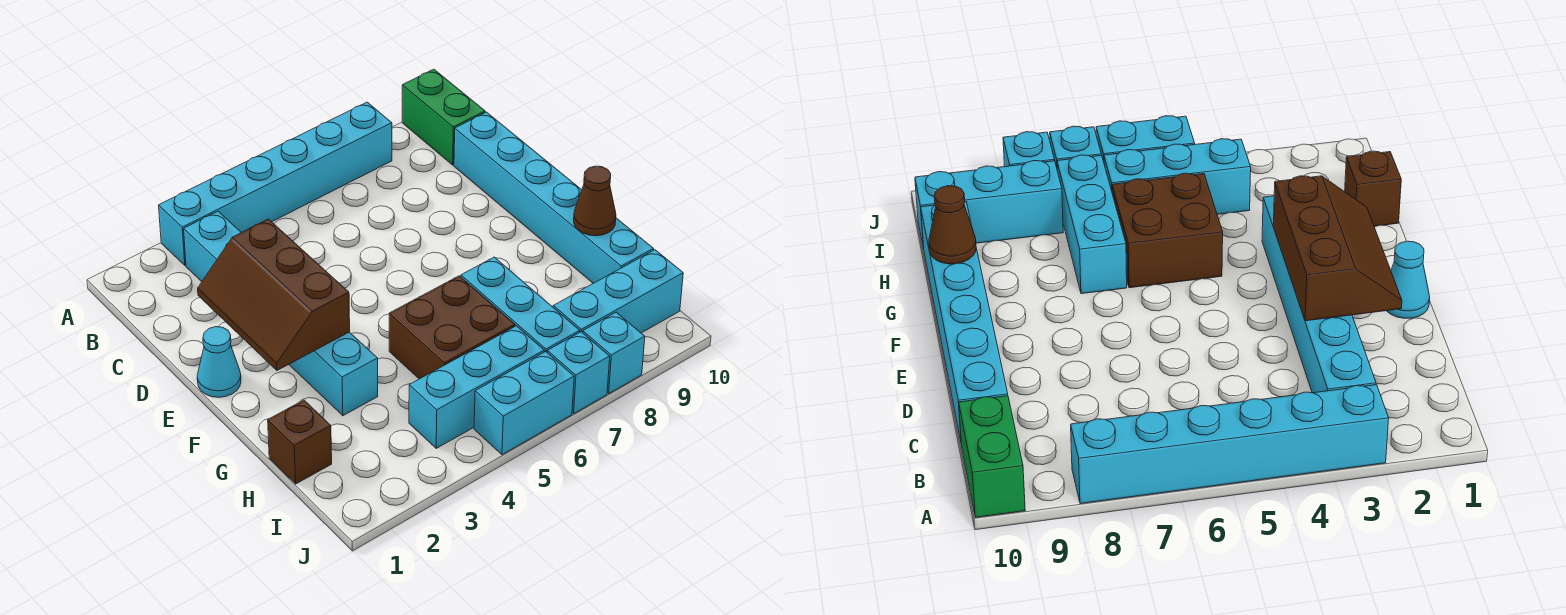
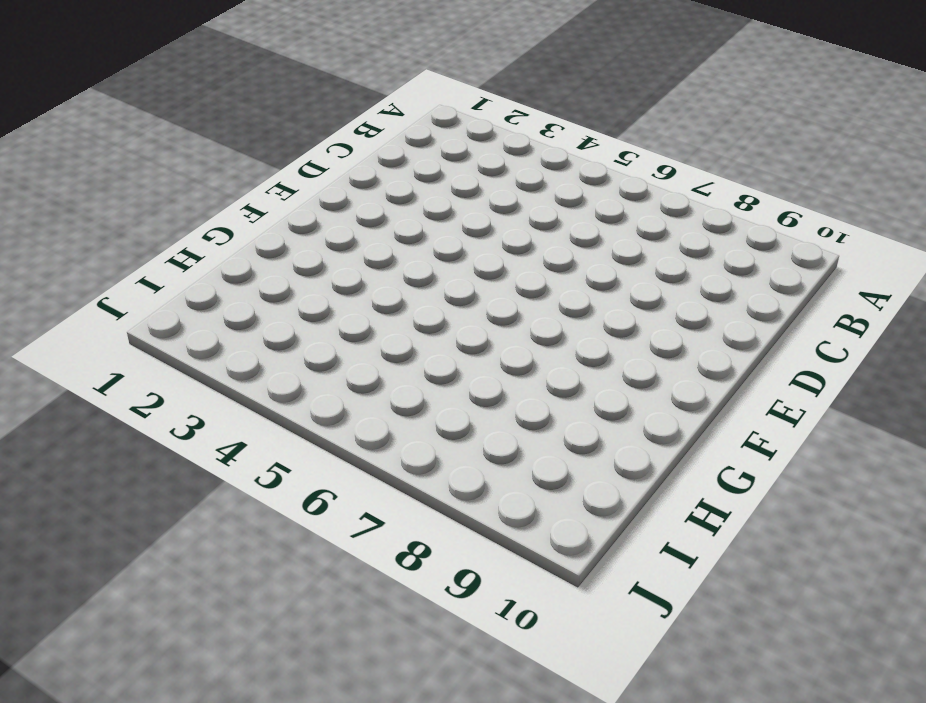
none -> cyan brick A3:A8 level 1
none -> green brick A10:B10 level 1
none -> cyan brick B3:G3 level 1

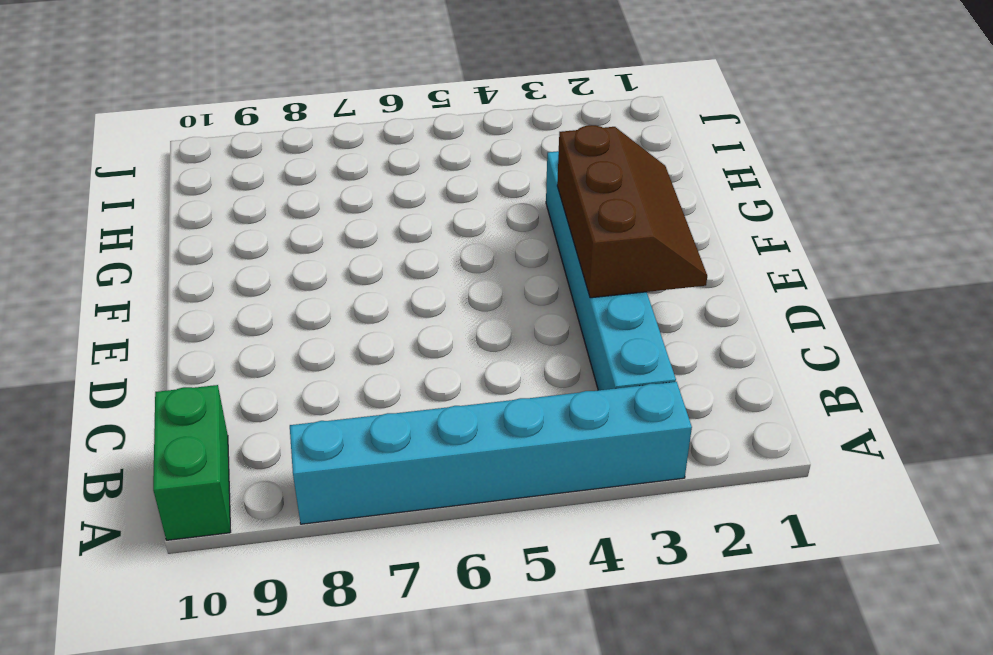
none -> cyan brick C10:H10 level 1
none -> cyan cone E1 level 1
none -> brown brick G5:H6 level 1

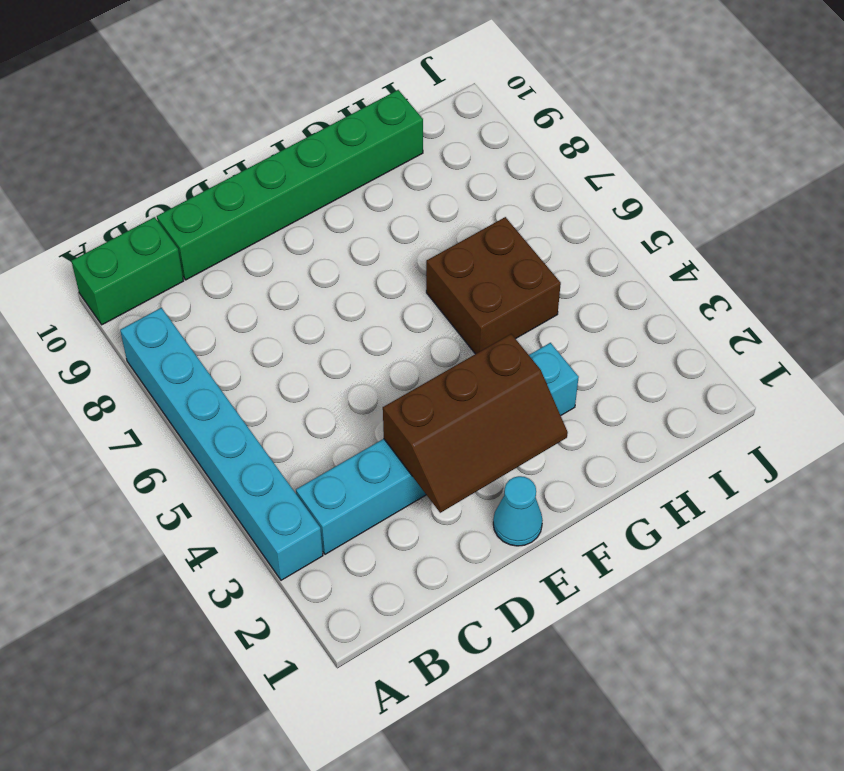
green brick C10:H10 level 1 -> cyan brick C10:H10 level 1
none -> cyan brick G7:I7 level 1
none -> brown brick H1 level 1
none -> cyan brick I4:I6 level 1

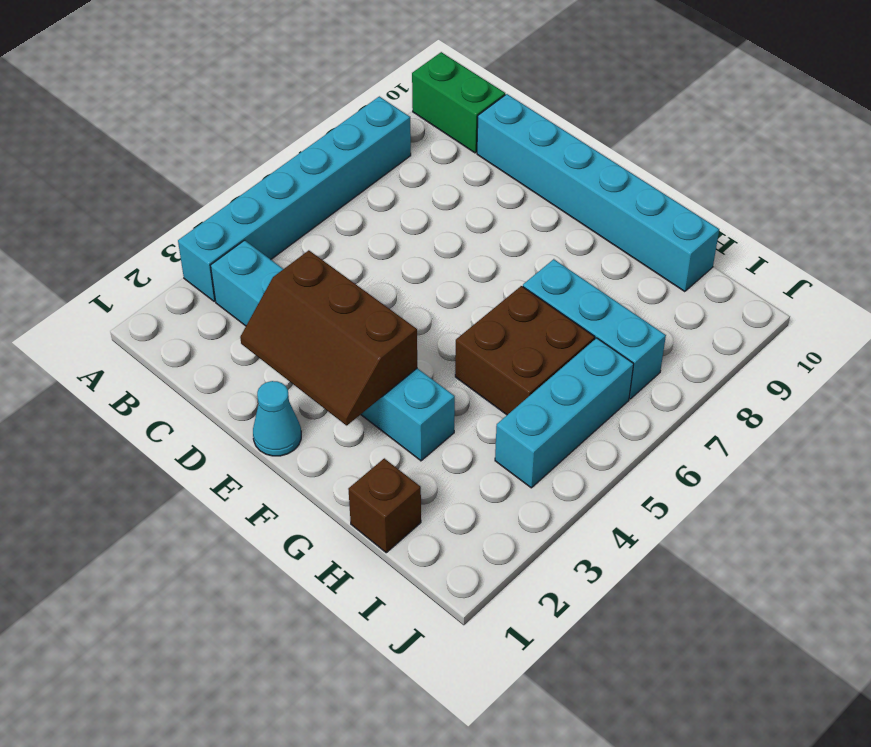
none -> cyan brick I8:I10 level 1
none -> cyan brick J5:J6 level 1
none -> cyan brick J7 level 1

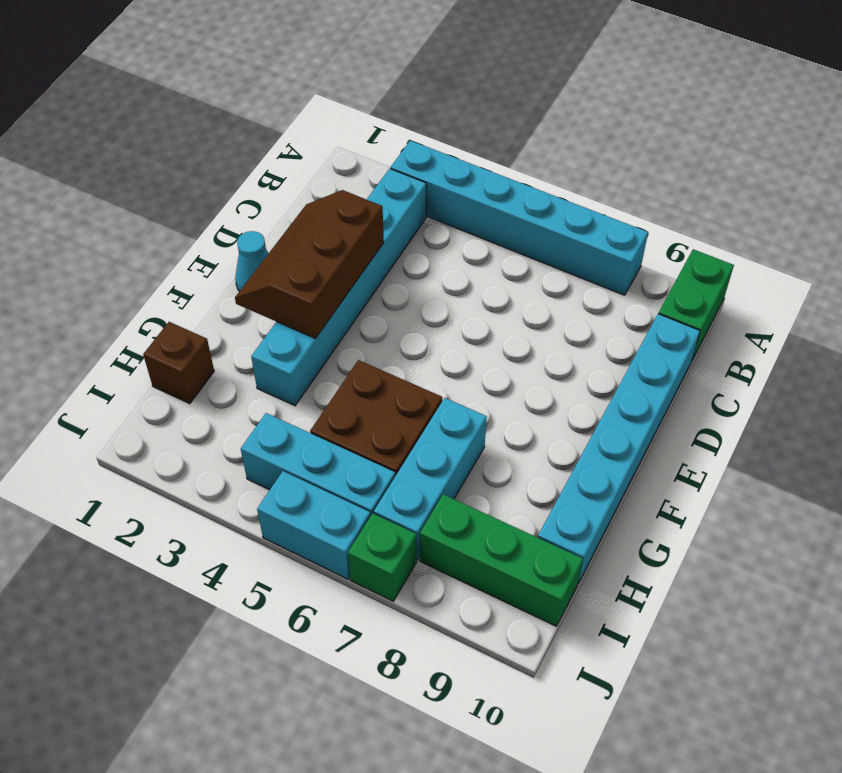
green brick I8:I10 level 1 -> cyan brick I8:I10 level 1
green brick J7 level 1 -> cyan brick J7 level 1
none -> cyan brick J8 level 1
none -> brown cone G10 level 2

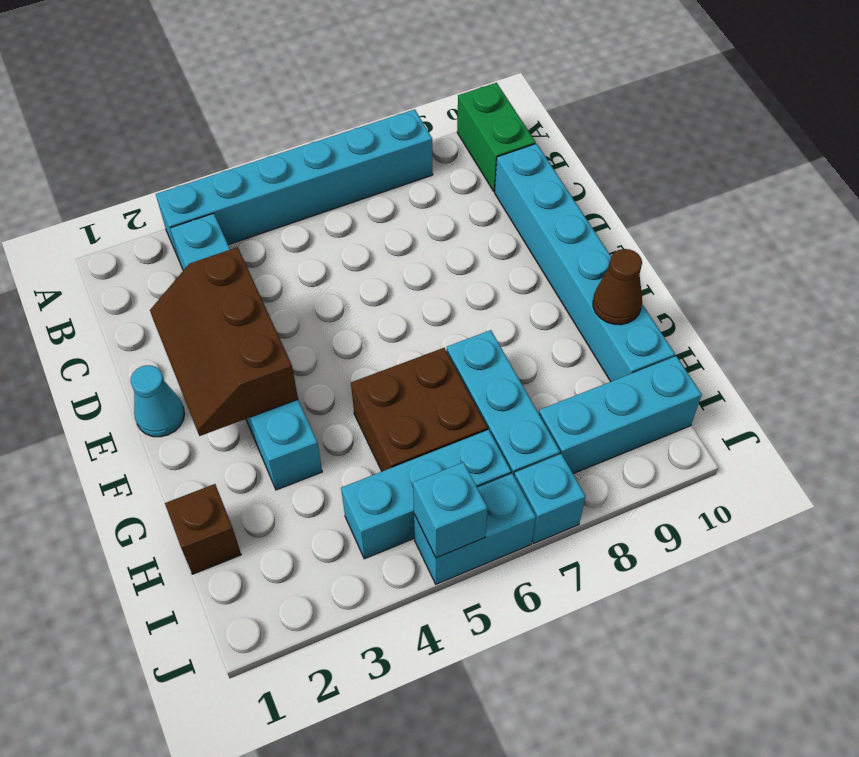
cyan brick J5 level 2 -> cyan brick J8 level 1

